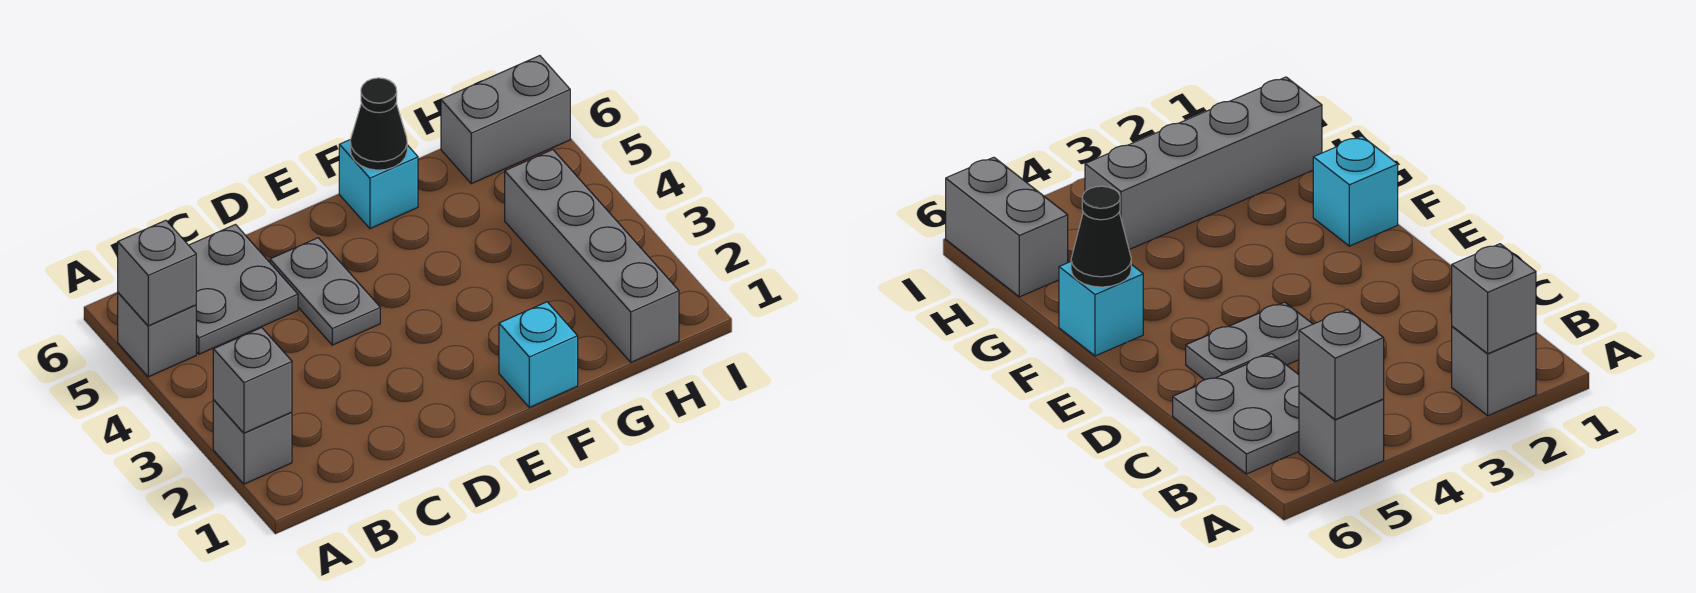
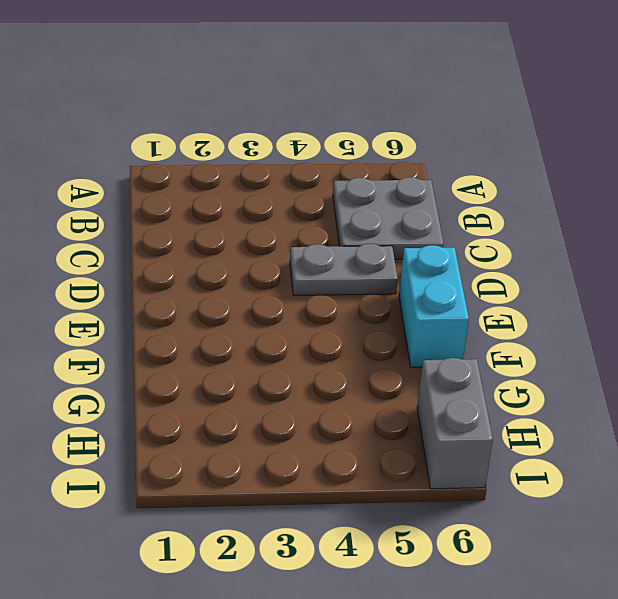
cyan brick E6:F6 level 1 -> cyan brick F6 level 1
none -> grey brick A2 level 1
none -> grey brick A5 level 1

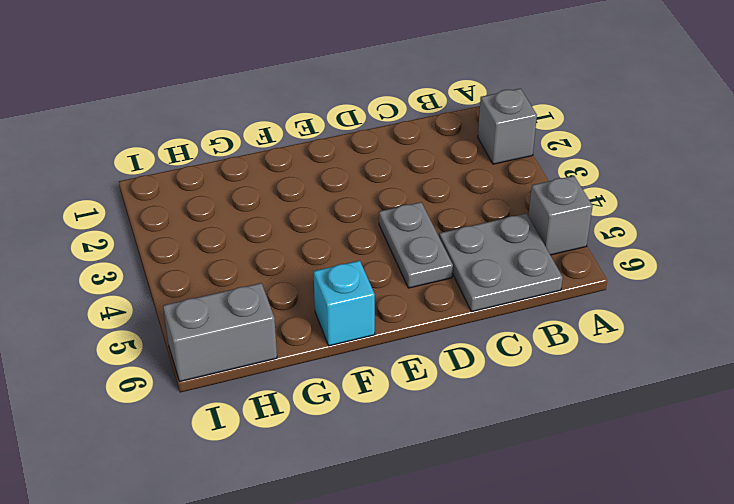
none -> cyan brick F1 level 1
none -> grey brick H1:H4 level 1

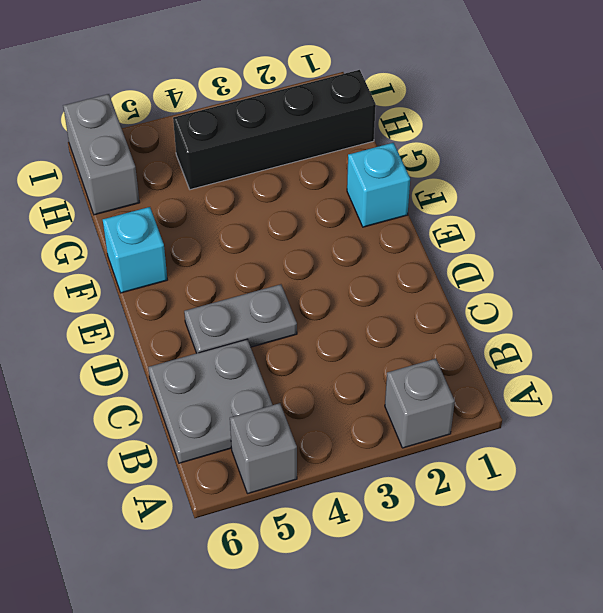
black brick H1:H4 level 1 -> grey brick H1:H4 level 1
none -> grey brick A2 level 2
none -> grey brick A5 level 2

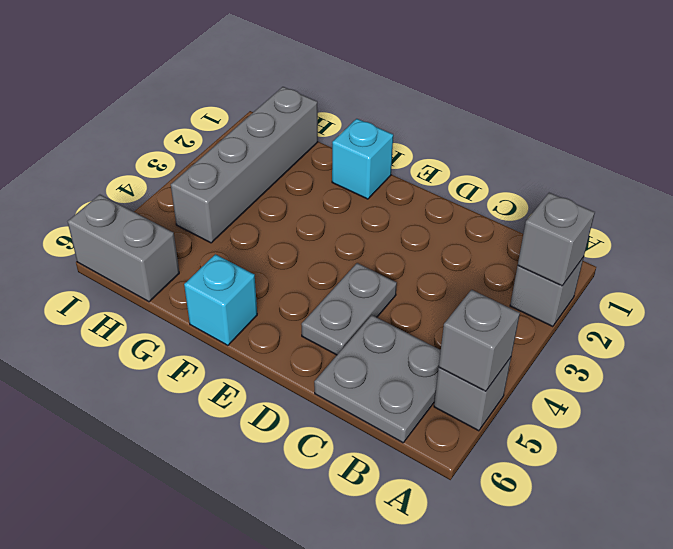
none -> black cone F6 level 2

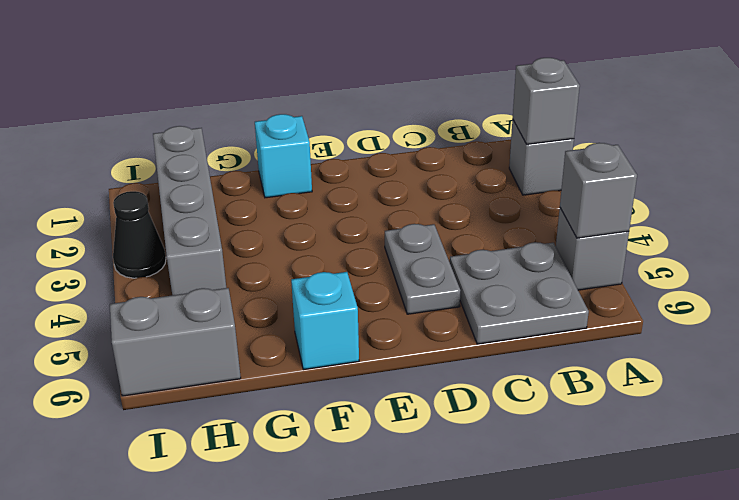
black cone I3 level 1 -> black cone F6 level 2

